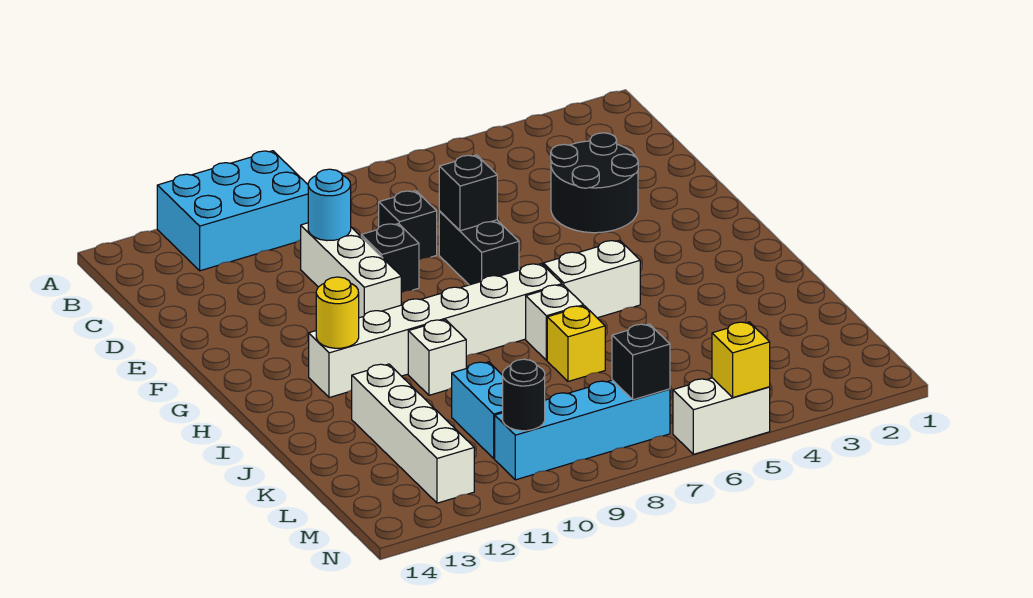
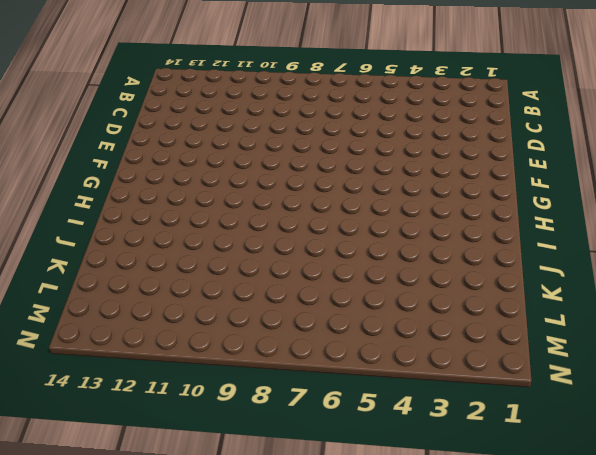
none -> cyan brick A10:B12 level 1
none -> black round brick D3:E4 level 1
none -> black brick D8 level 1

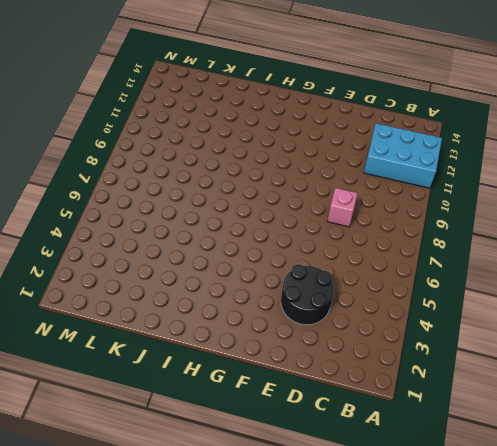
cyan brick A11:C12 level 1 -> cyan brick A10:B12 level 1
pink brick D8 level 1 -> black brick D8 level 1
none -> white brick D10:F10 level 1
none -> black brick E7:F7 level 1
none -> black brick E9 level 1

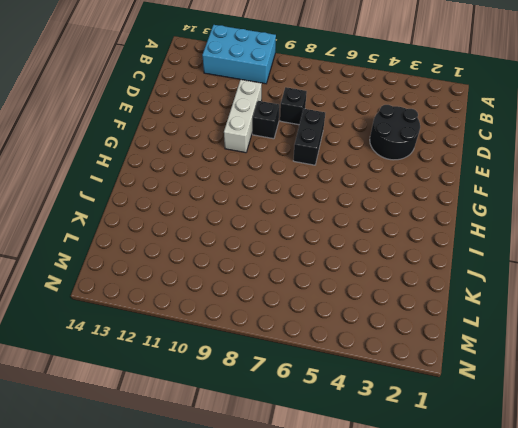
none -> white brick H5:H6 level 1
none -> white brick H7:H12 level 1
none -> white brick I7 level 1

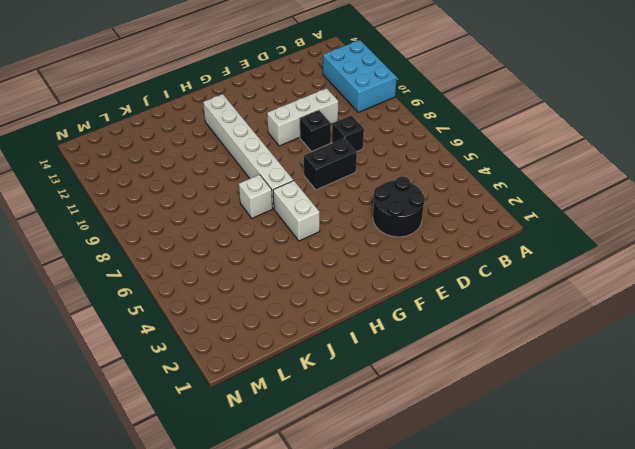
none -> white brick I10 level 1
none -> yellow brick J7 level 1
none -> white brick J12:M12 level 1

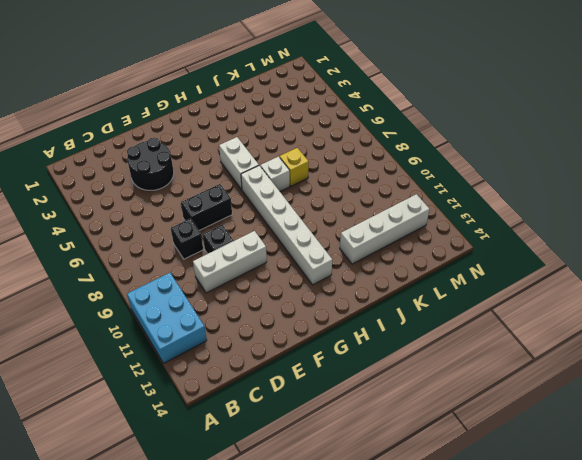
none -> white brick I10 level 1
none -> cyan brick K10:L10 level 1
none -> cyan brick M7:M10 level 1

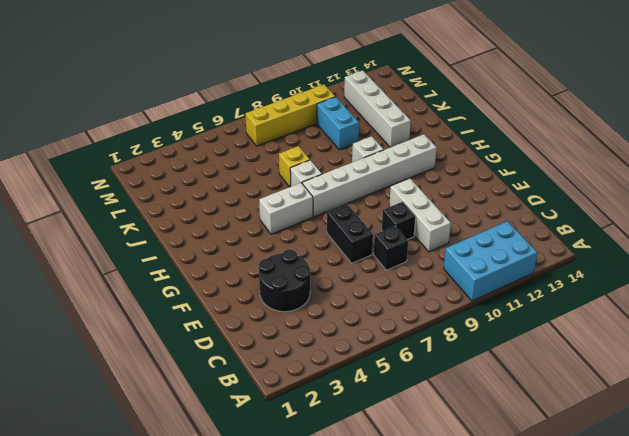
yellow brick M7:M10 level 1 -> cyan brick M7:M10 level 1
none -> white brick N5:N6 level 1
none -> cyan round brick D10 level 2
none -> black brick E7 level 2

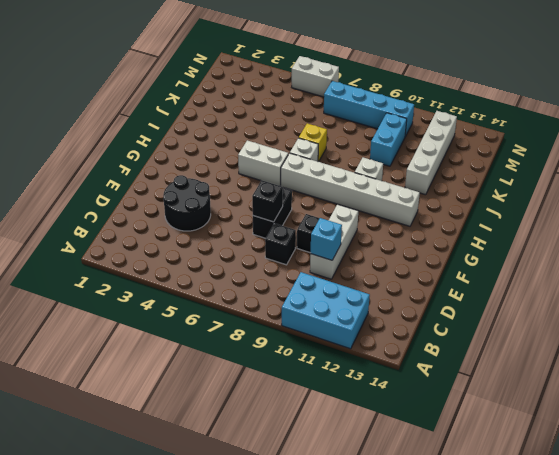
cyan brick D10 level 2 -> cyan round brick D10 level 2
none -> yellow round brick H12 level 2
none -> black brick M7 level 2
none -> black round brick M10 level 2

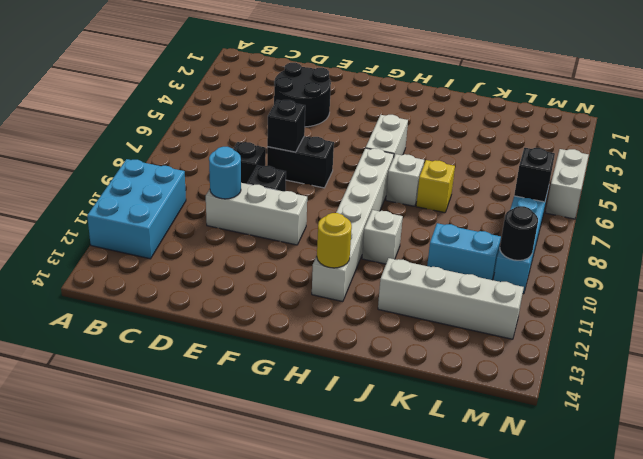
none -> yellow brick N5 level 2

